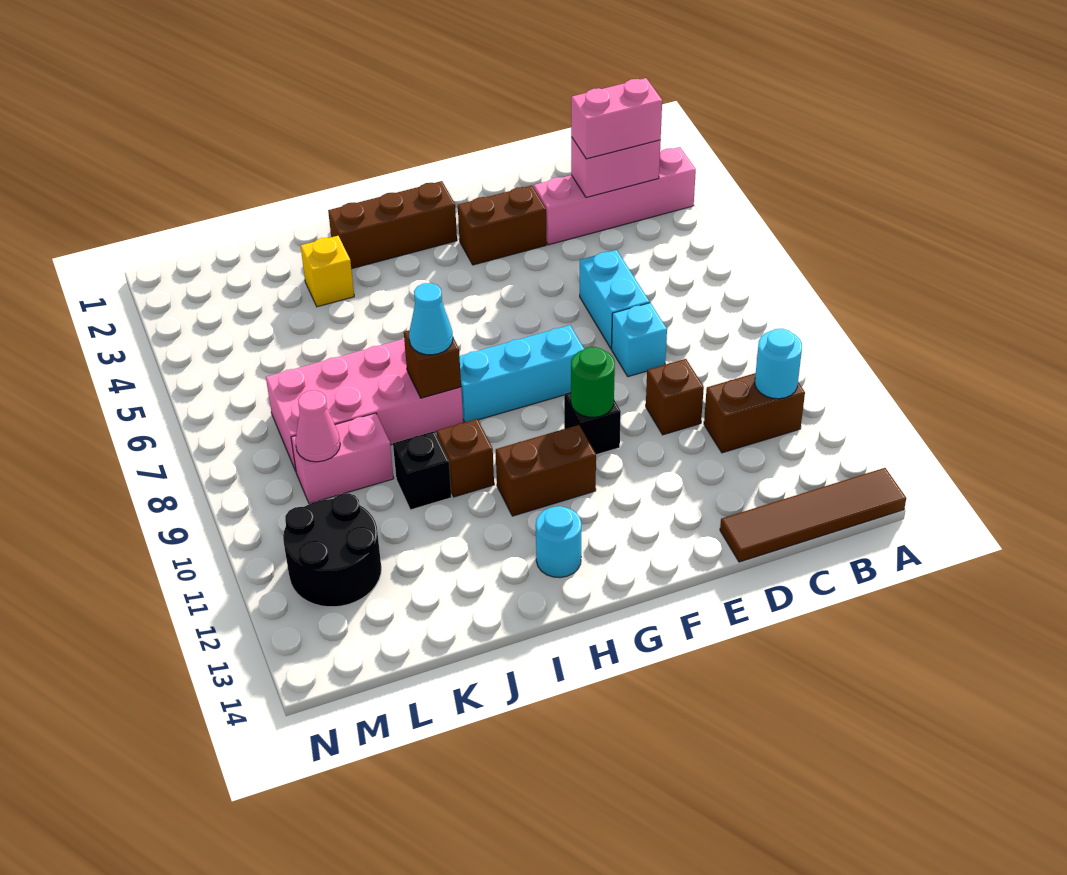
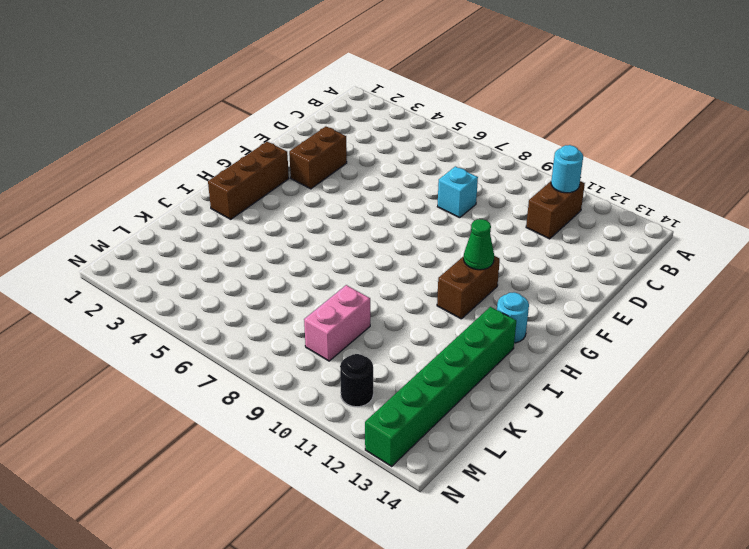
green cone G11 level 2 -> none
green brick I13:N13 level 1 -> none
black round brick M11 level 1 -> black round brick L11:M12 level 1
none -> pink brick A3:D3 level 1
none -> brown tile A14:D14 level 1
none -> cyan brick D6:D7 level 1

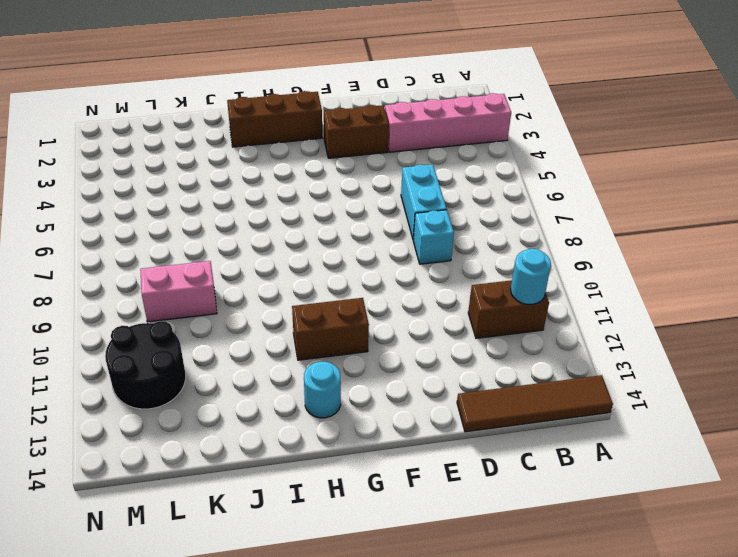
none -> brown brick D10 level 1
none -> cyan brick F8:H8 level 1
none -> black brick F10 level 1

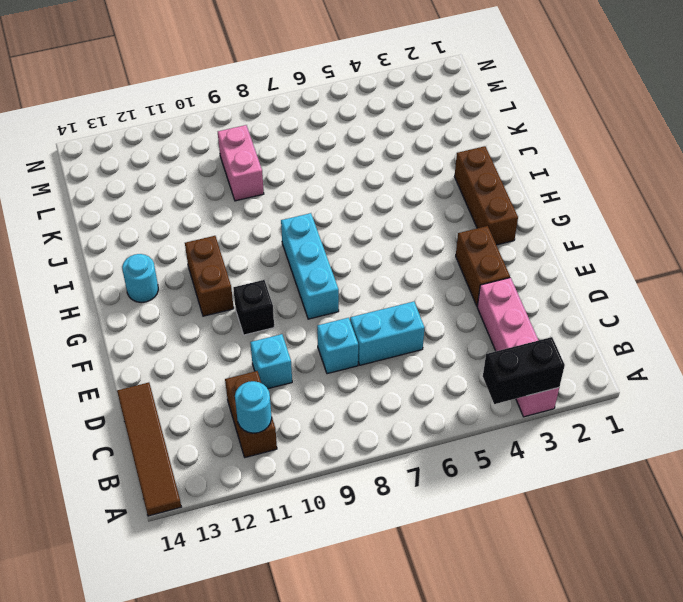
black brick A3:A4 level 2 -> none
cyan brick D10 level 1 -> brown brick D10 level 1
none -> pink brick I7:L8 level 1
none -> brown brick I10 level 1
none -> yellow brick J3 level 1

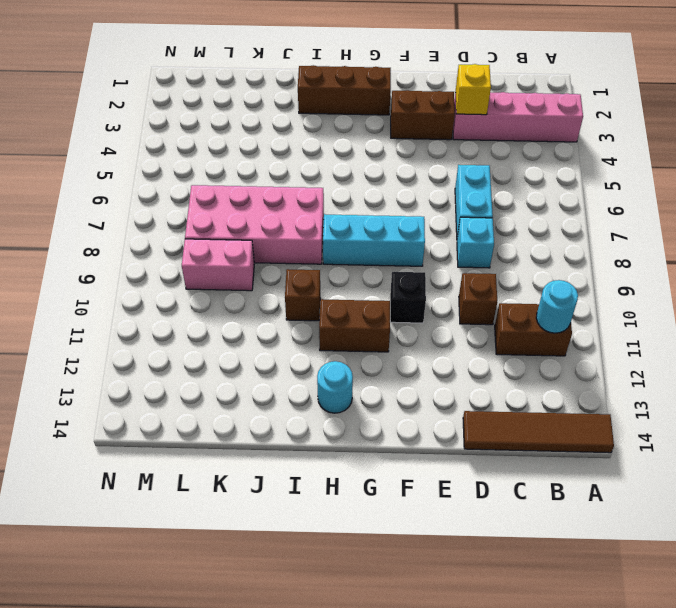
yellow brick D3 level 2 -> yellow brick J3 level 1
none -> black brick J10 level 1
none -> black round brick L11:M12 level 1
none -> pink brick B3:C3 level 2

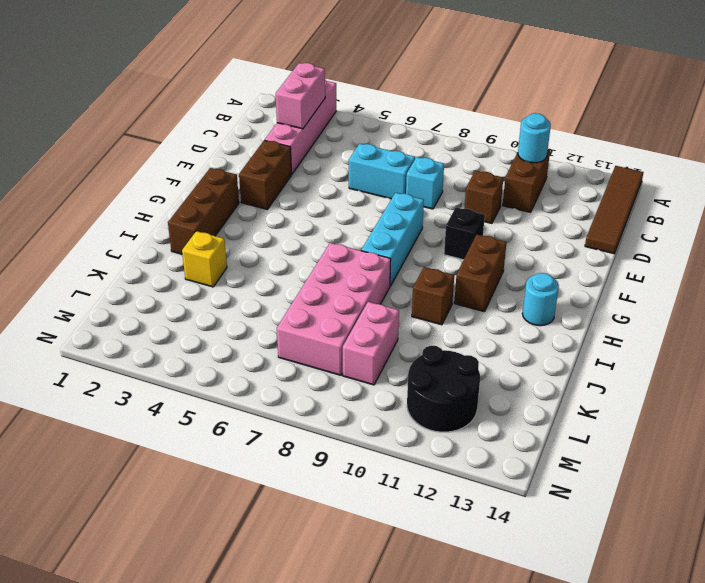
none -> black brick J10 level 1
none -> green round brick F10 level 2
none -> brown brick I8 level 2

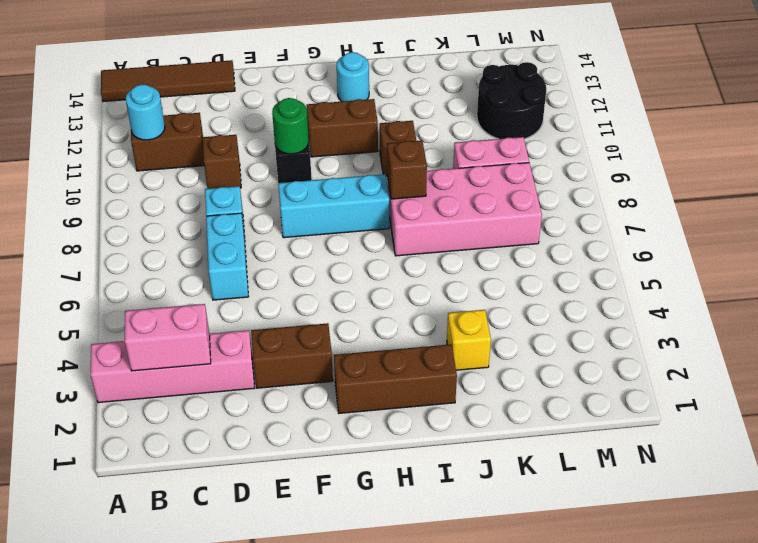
none -> black brick J10 level 1
none -> pink cone L9 level 2
none -> pink brick B3:C3 level 3

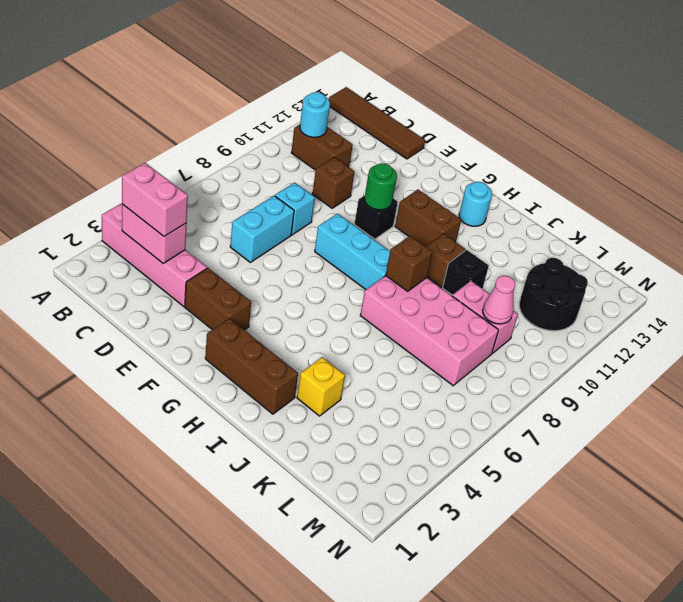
none -> cyan cone I8 level 3

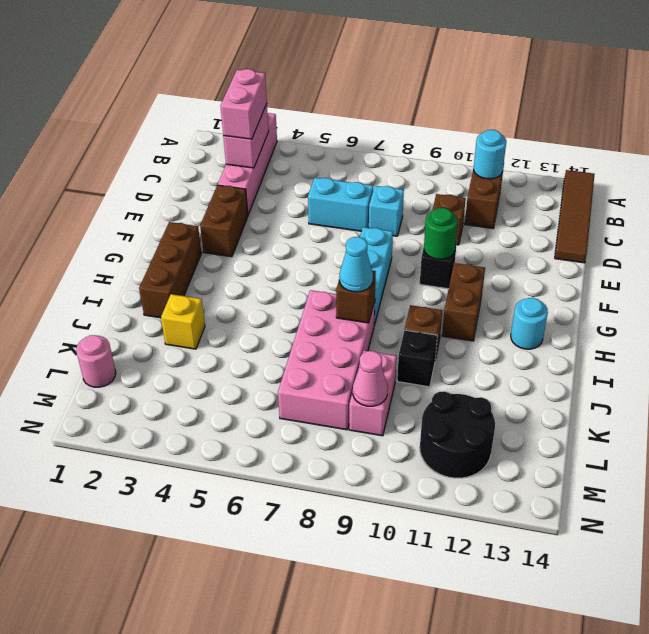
pink round brick L1 level 1 -> none

